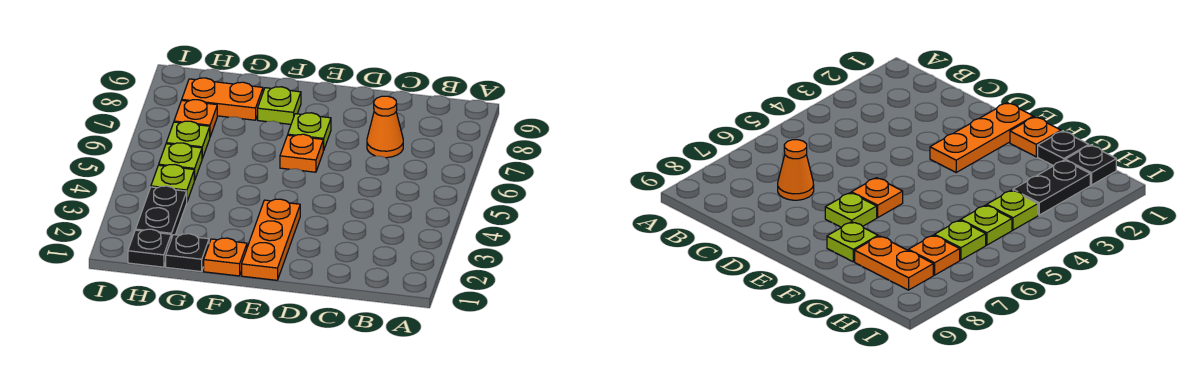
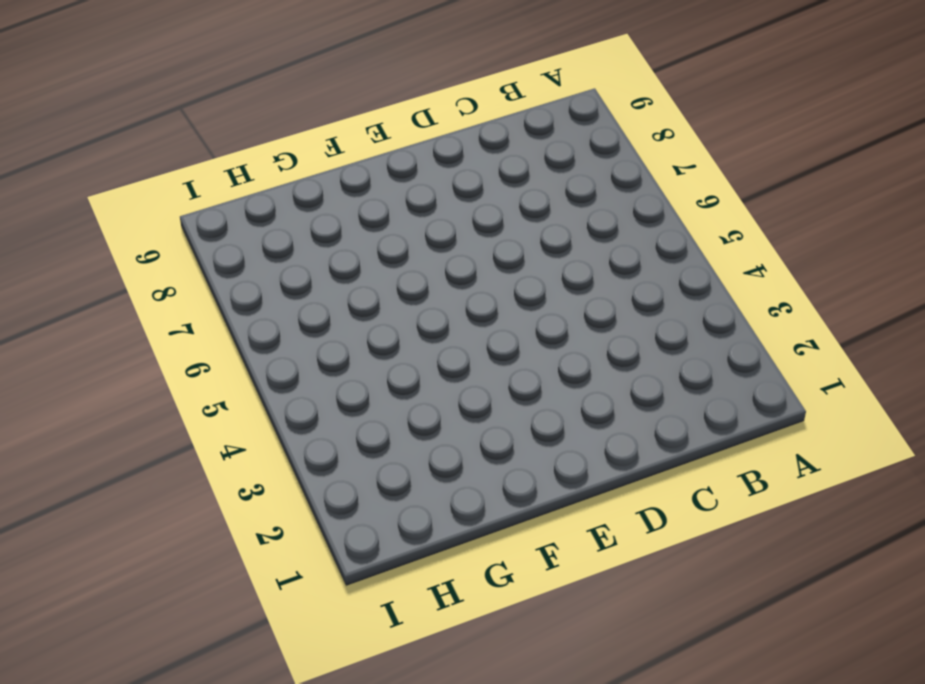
none -> orange cone C7 level 1
none -> orange plate E1:E3 level 1
none -> orange plate E6 level 1

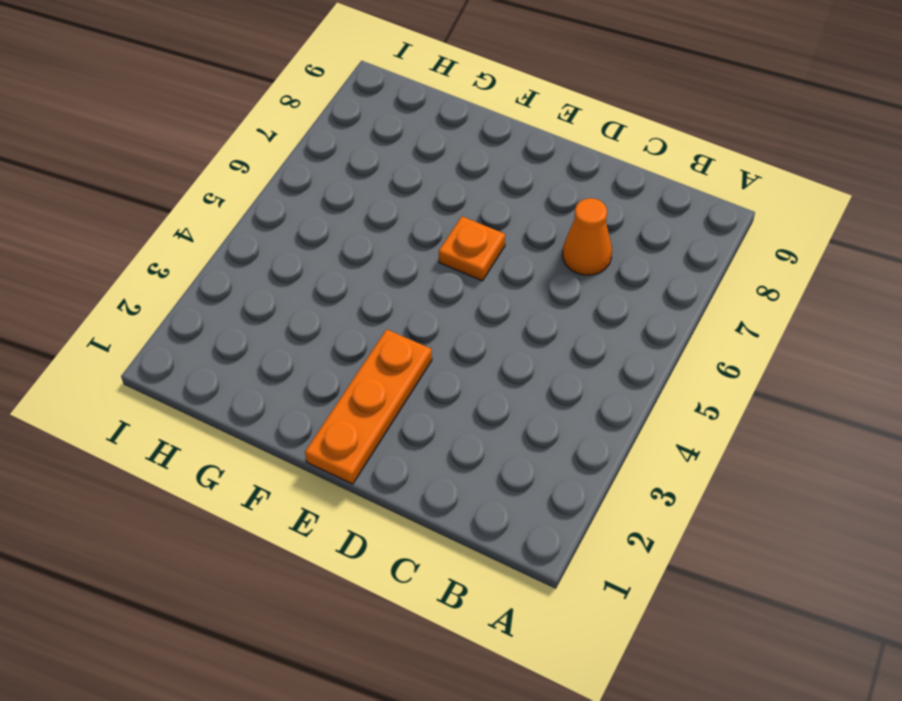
none -> lime plate E7 level 1
none -> orange plate F1 level 1
none -> lime plate F8 level 1

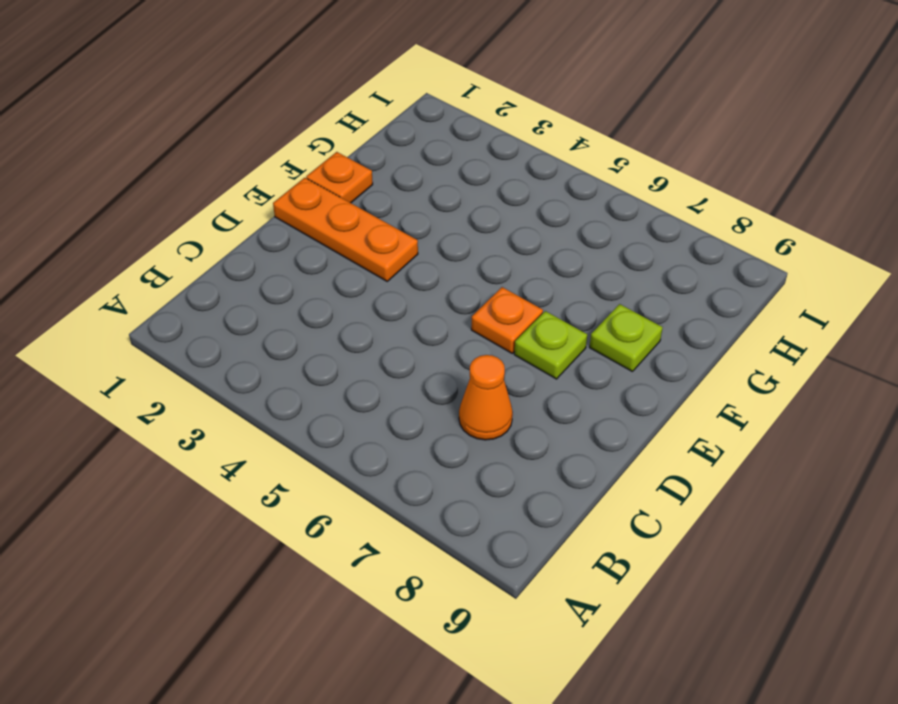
none -> black plate G1 level 1
none -> orange plate G8:H8 level 1
none -> black plate H1 level 1

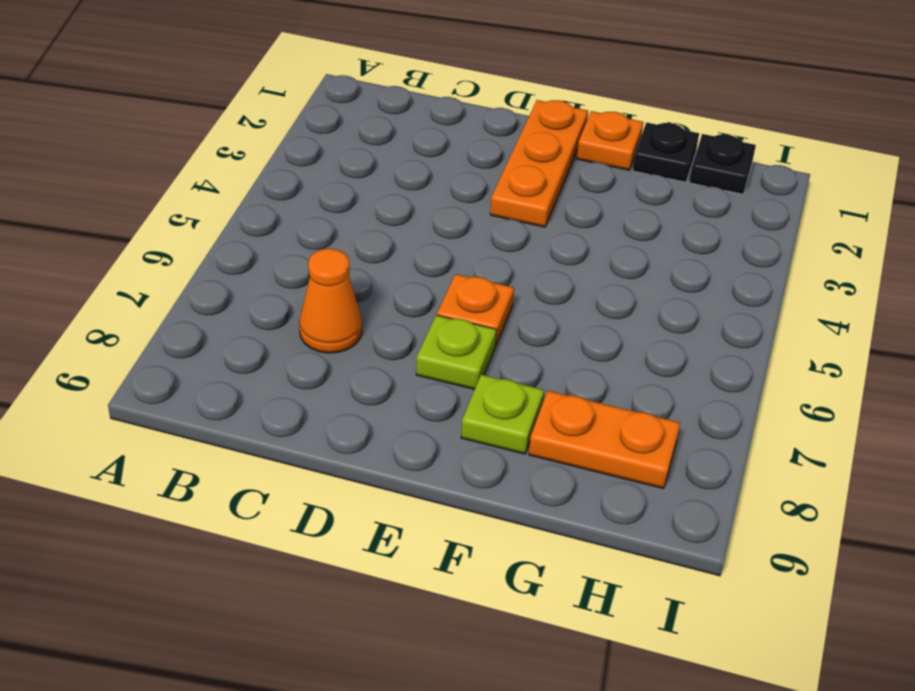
none -> black plate H2:H3 level 1
none -> lime plate H4 level 1
none -> lime plate H5 level 1

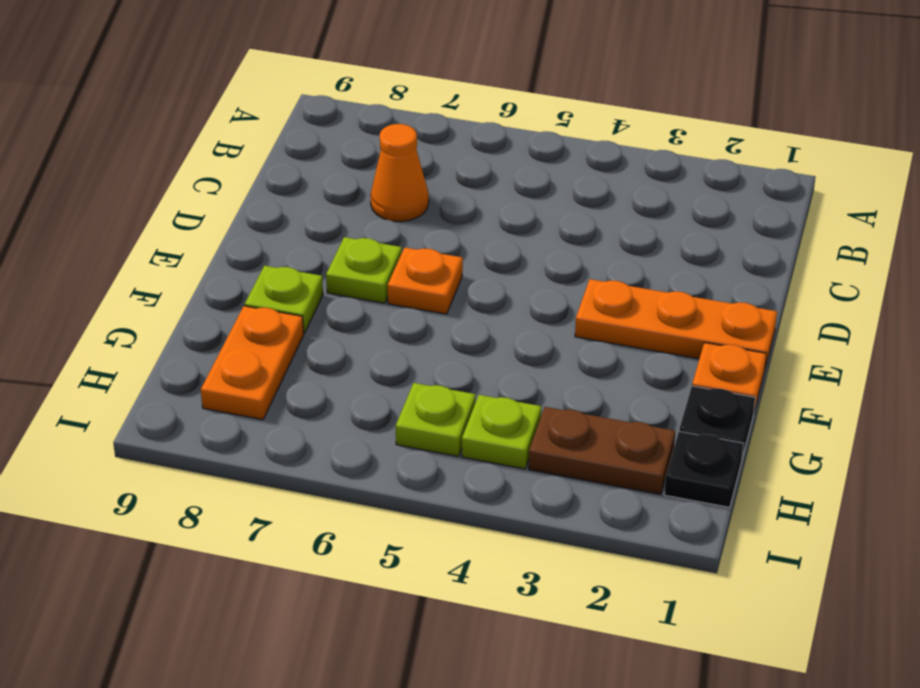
brown plate H2:H3 level 1 -> black plate H2:H3 level 1
none -> lime plate H6 level 1
none -> orange plate H7 level 1

